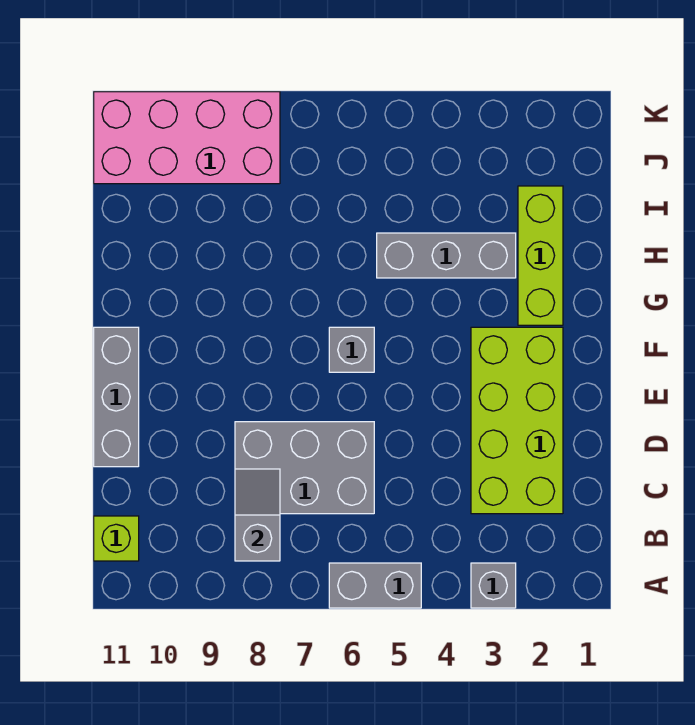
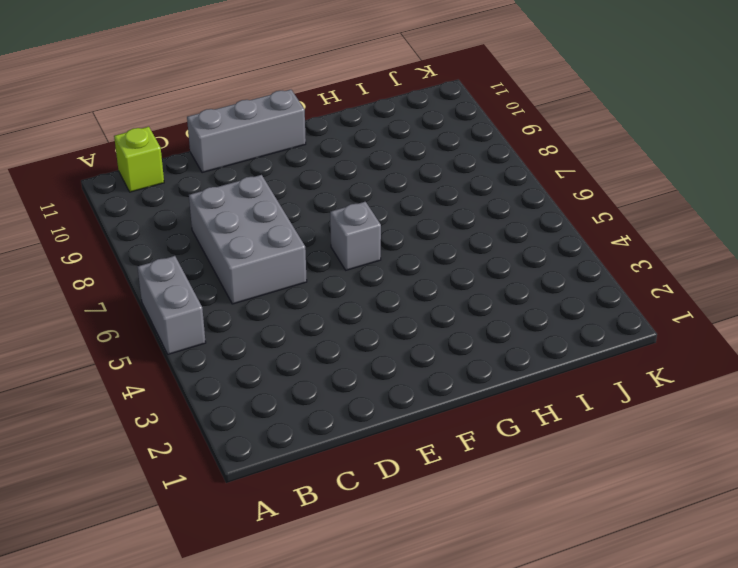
none -> grey brick A3 level 1
none -> lime brick C2:F3 level 1

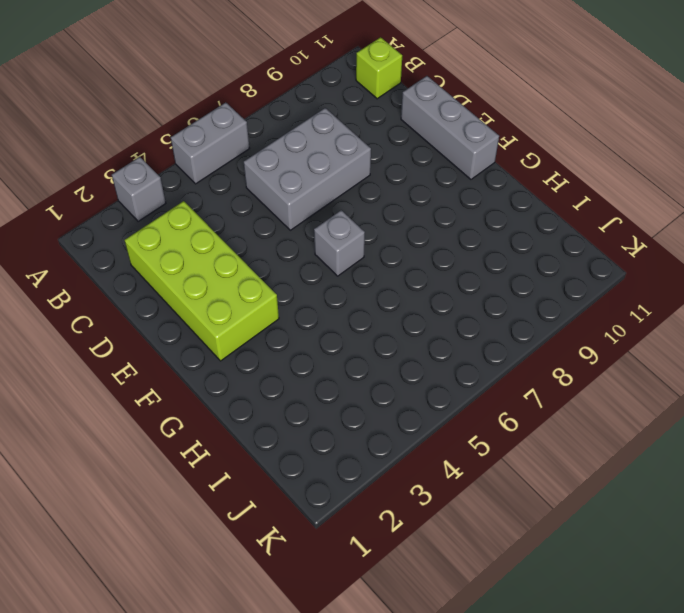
none -> lime brick G2:I2 level 1
none -> grey brick H3:H5 level 1

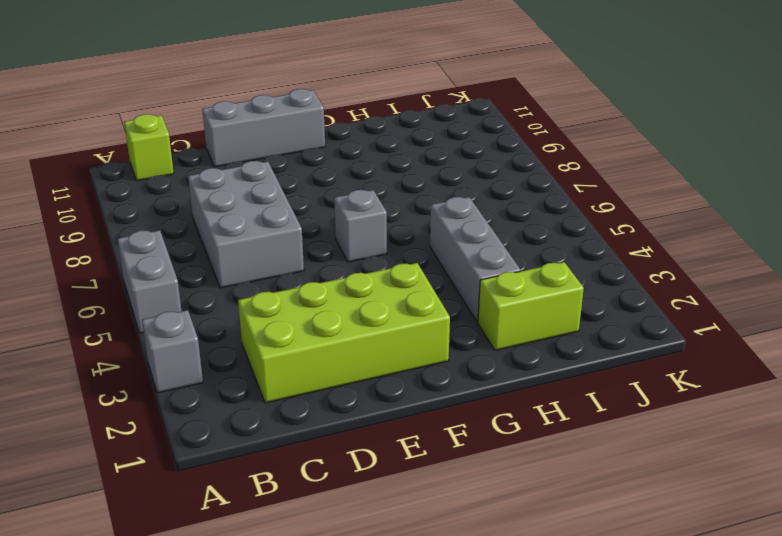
lime brick H2:I2 level 1 -> lime brick G2:I2 level 1
none -> pink brick J8:K11 level 1
none -> grey slope B8:C8 level 2 top B

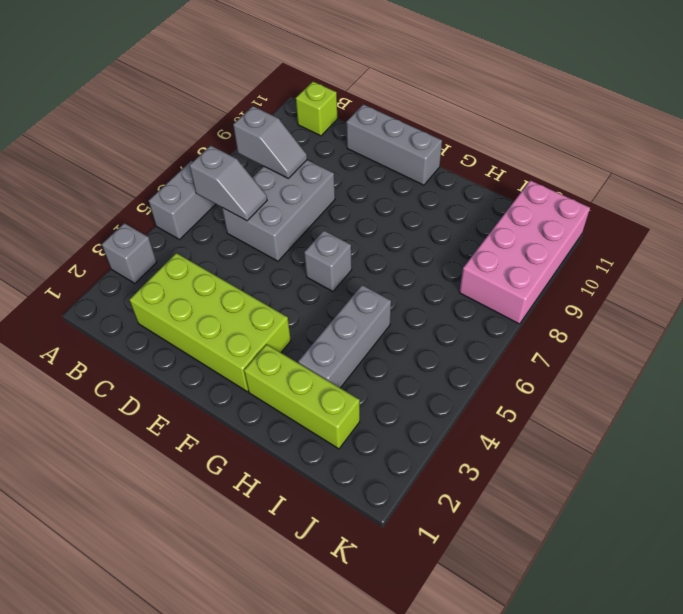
grey slope B6:C6 level 2 top B -> none

